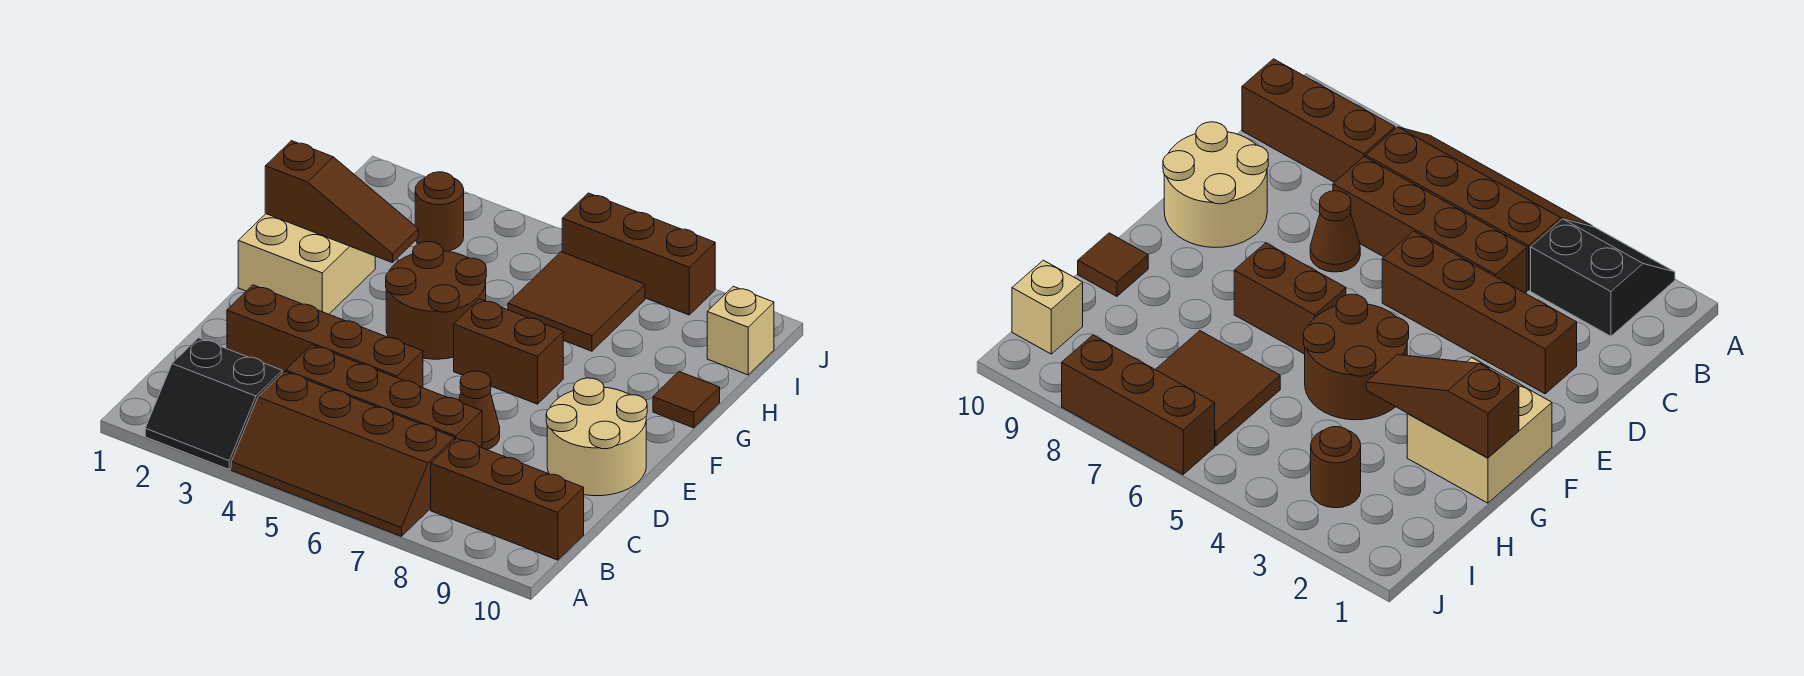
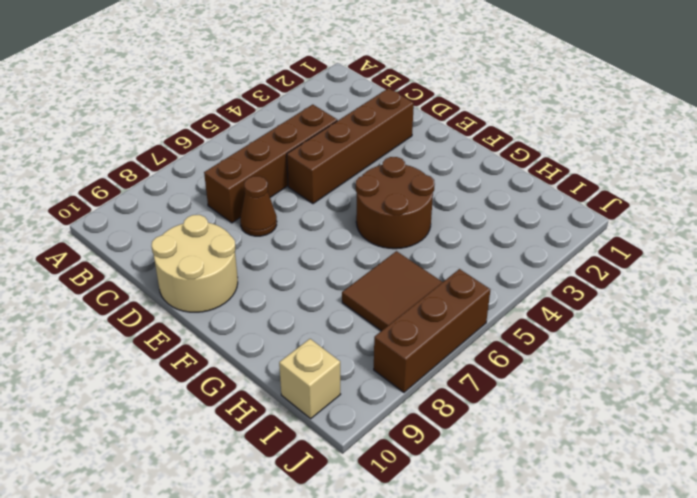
none -> black slope A2:B3 level 1 top B
none -> brown slope A4:B7 level 1 top B
none -> brown brick B8:B10 level 1

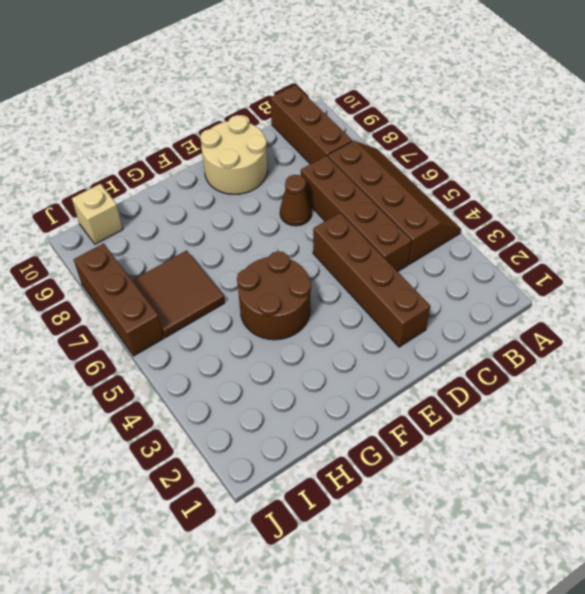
none -> black slope A2:B3 level 1 top B
none -> tan brick F1:G2 level 1
none -> brown brick F6:F7 level 1

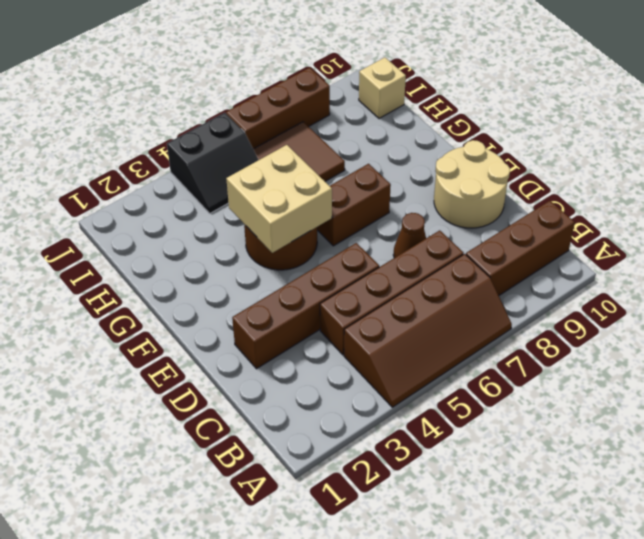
tan brick F4:G5 level 2 -> tan brick F1:G2 level 1
black slope I4:J5 level 1 top J -> black slope A2:B3 level 1 top B
none -> brown tile G10 level 1
none -> brown round brick I3 level 1
none -> brown slope G1:G3 level 2 top 1

